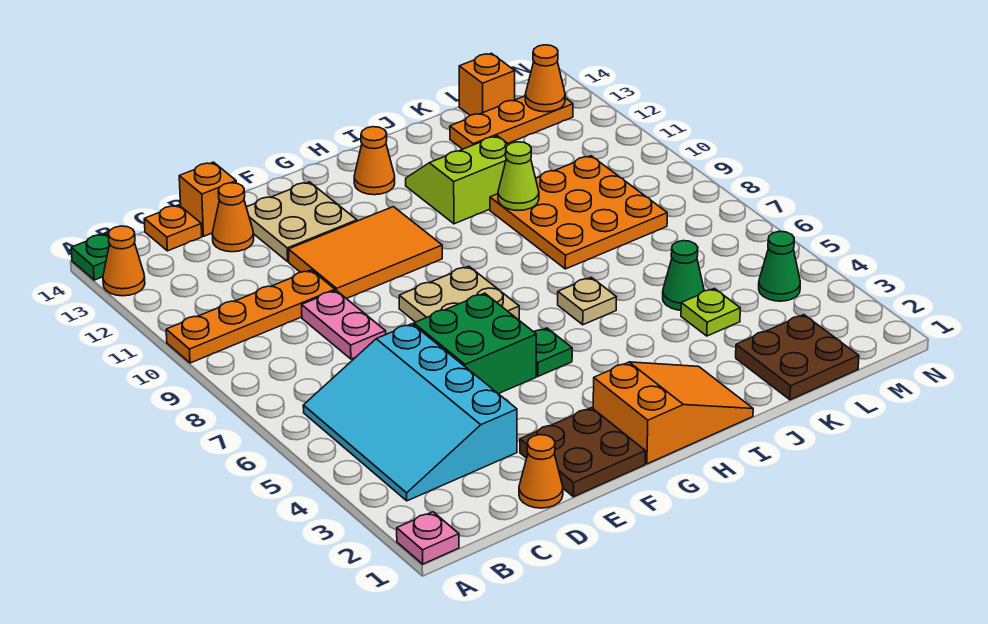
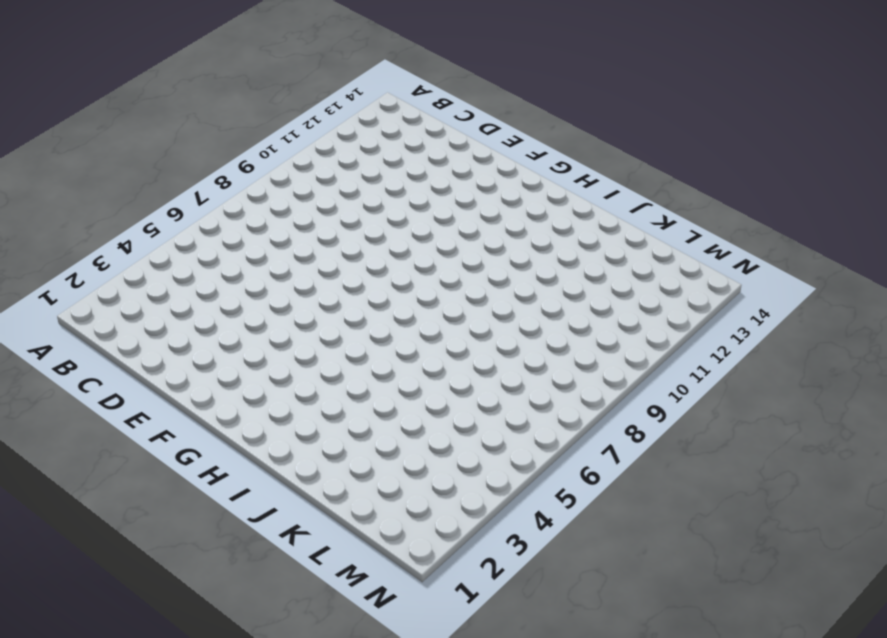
none -> pink plate A1 level 1
none -> orange plate A10:D10 level 1
none -> orange cone A13 level 1

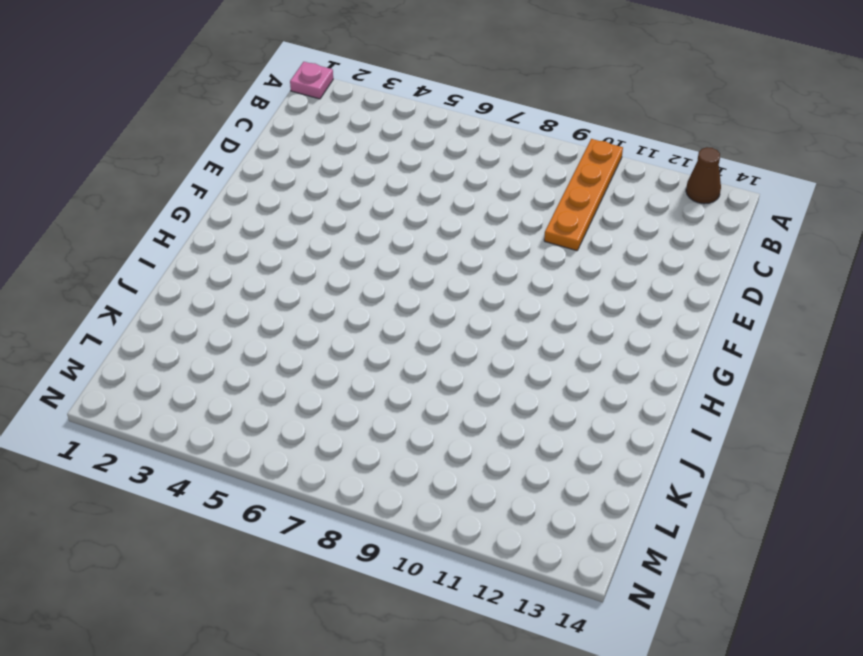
brown cone A13 level 1 -> orange cone A13 level 1
none -> green plate A14 level 1
none -> cyan slope B3:D6 level 1 top D
none -> orange plate C14 level 1

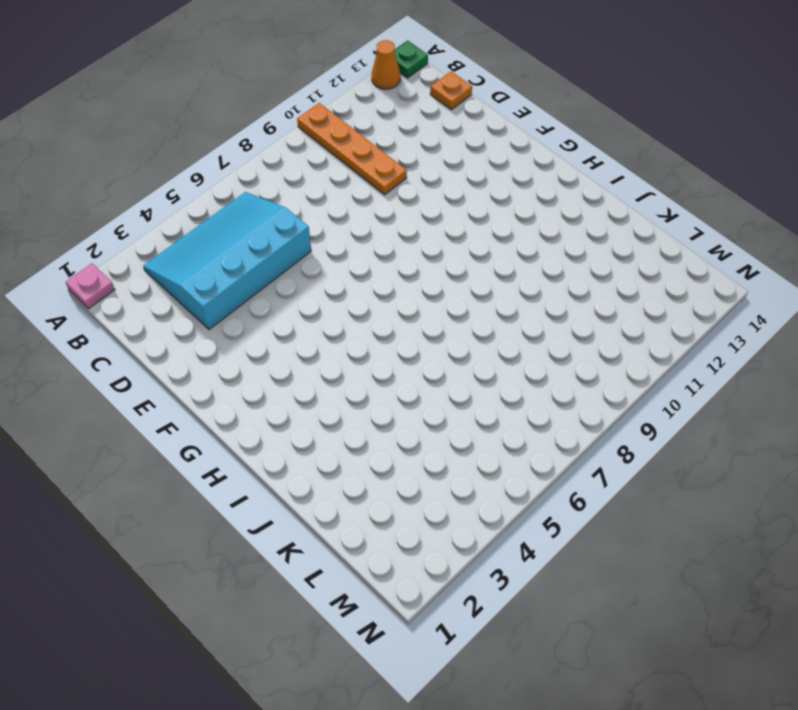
none -> orange cone D1 level 1
none -> pink plate D8:D9 level 1
none -> orange cone D13 level 1

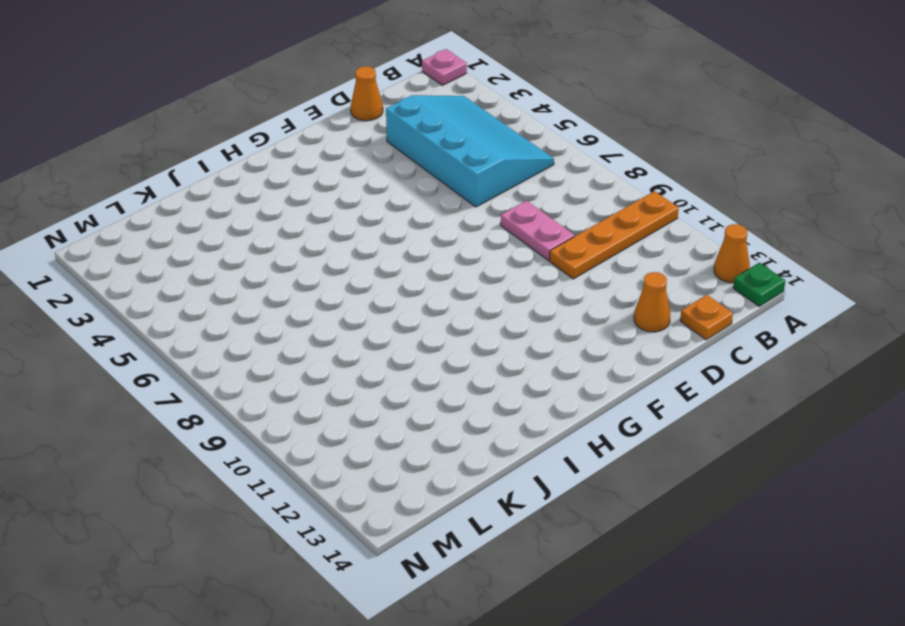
none -> orange brick D14 level 1
none -> brown plate E1:F2 level 1
none -> green brick E5:F6 level 1

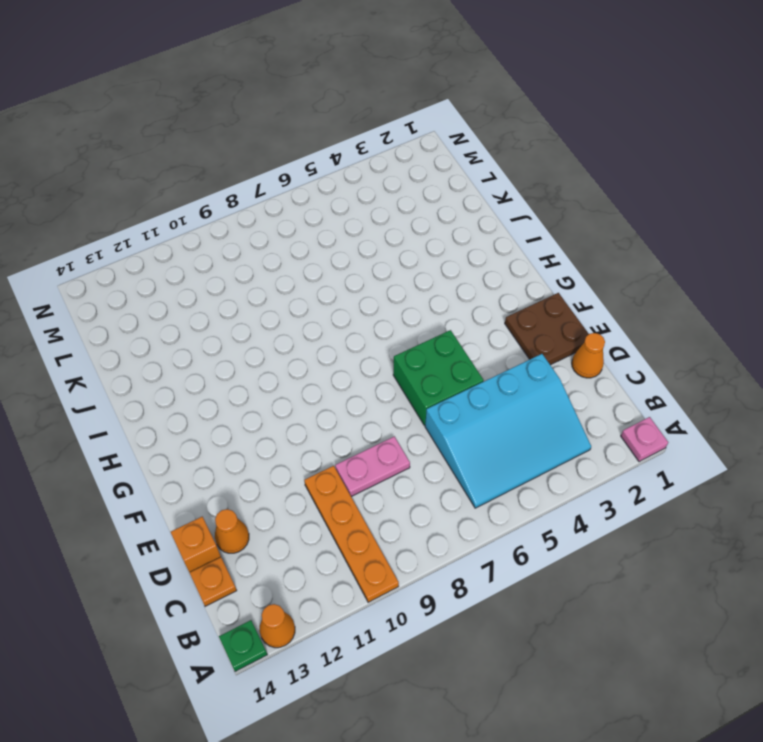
none -> orange tile E10:G11 level 1
none -> tan plate E12:F13 level 1
none -> tan plate F7:G8 level 1

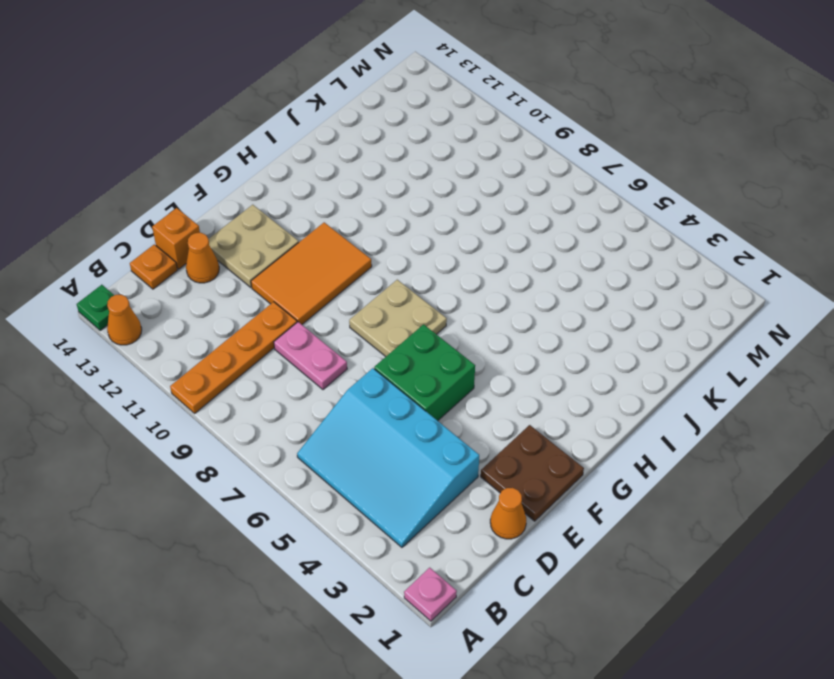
none -> orange slope G1:I2 level 1 top G
none -> green plate G5 level 1
none -> orange cone H13 level 1

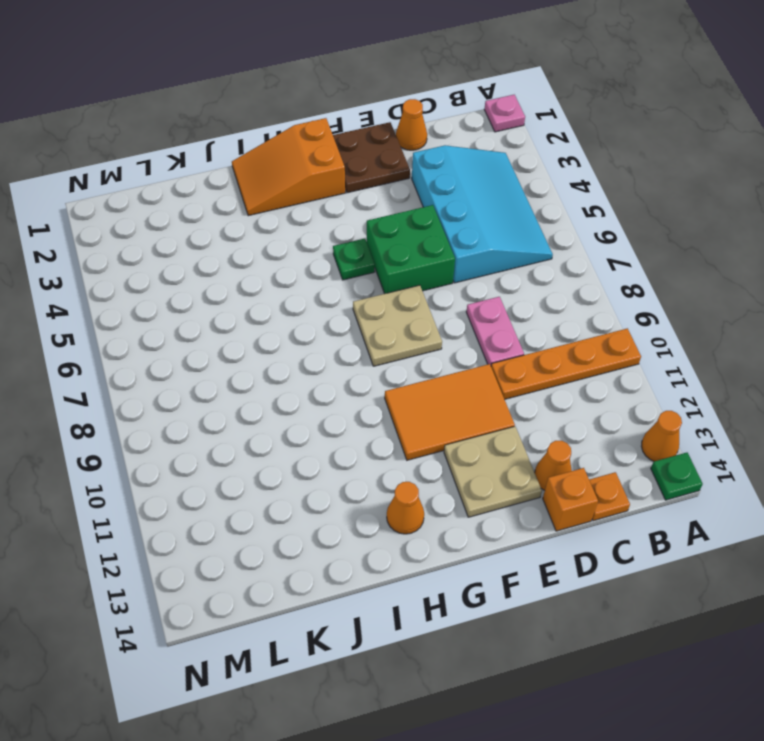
none -> tan plate I6 level 1
none -> lime slope I11:J12 level 1 top 11
none -> orange plate J8:L10 level 1

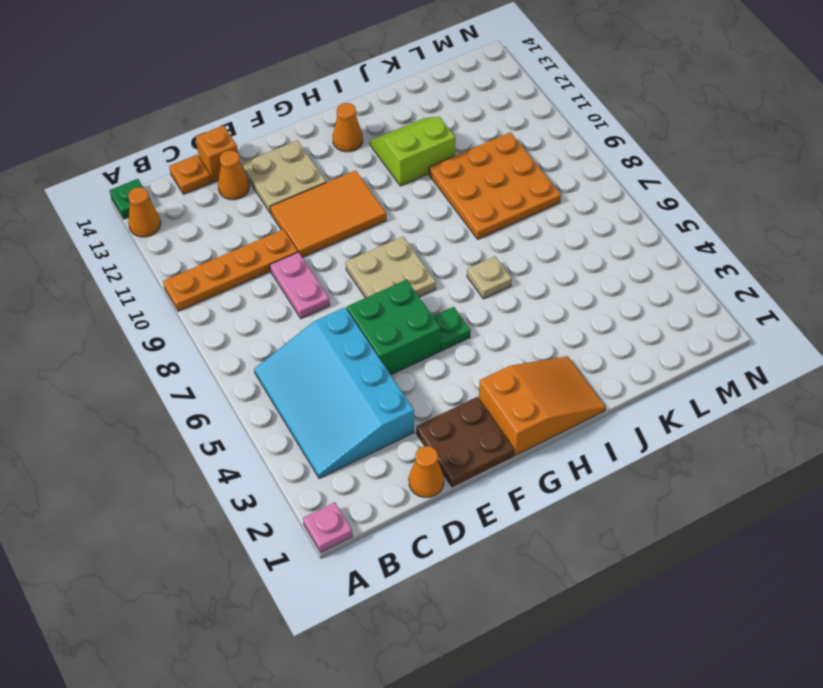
none -> brown plate K1:L2 level 1
none -> lime plate K4 level 1
none -> green cone K5 level 1

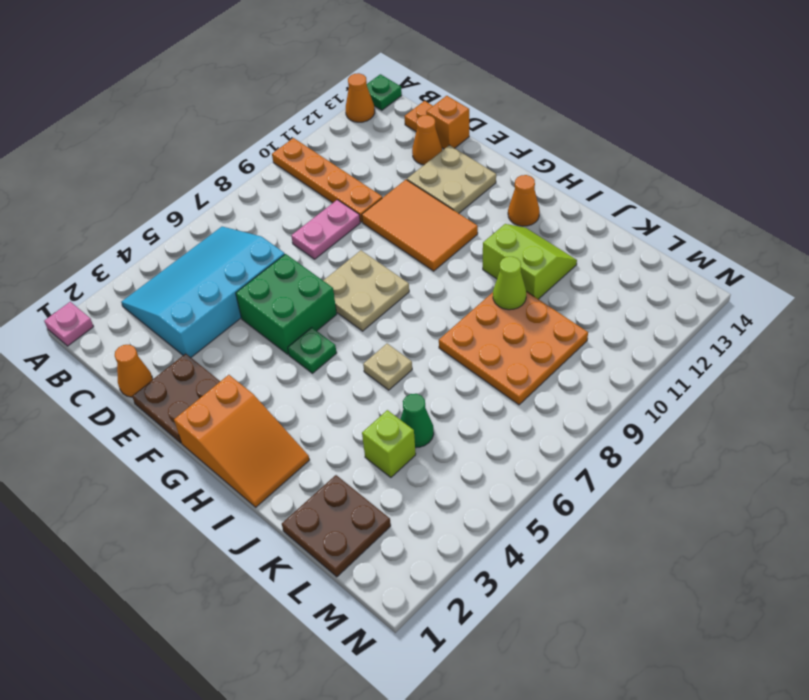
lime brick K4 level 1 -> lime plate K4 level 1
none -> orange plate K13:M13 level 1
none -> orange brick L14 level 1
none -> green cone M4 level 1

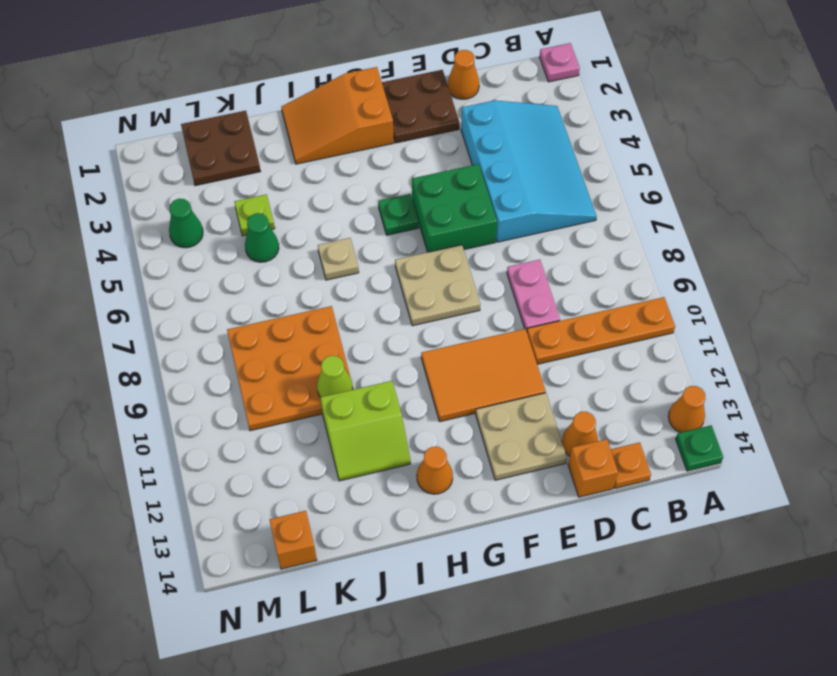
none -> orange plate K13:M13 level 1
none -> orange cone M13 level 2

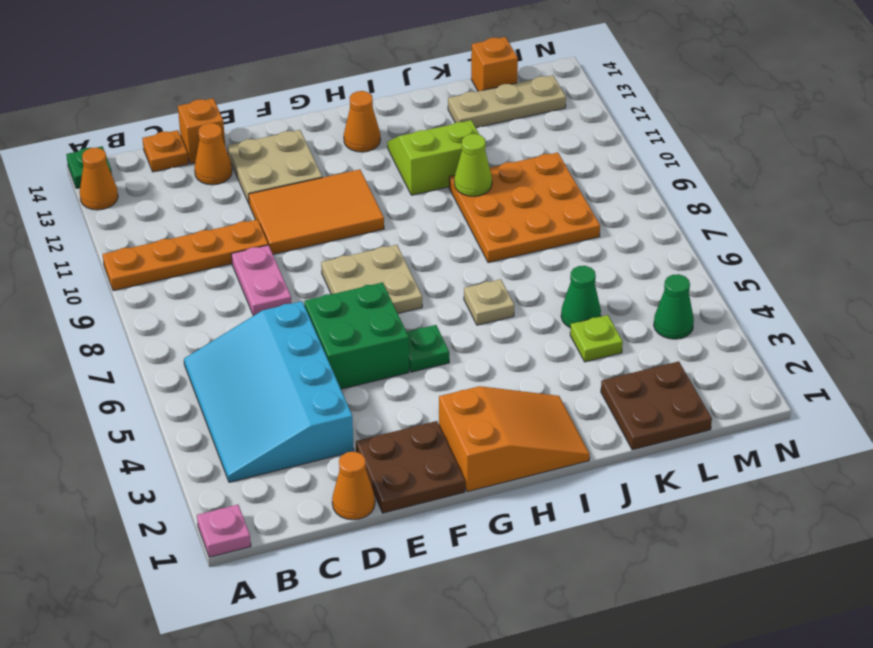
tan plate K13:M13 level 1 -> orange plate K13:M13 level 1
none -> orange cone M13 level 2

